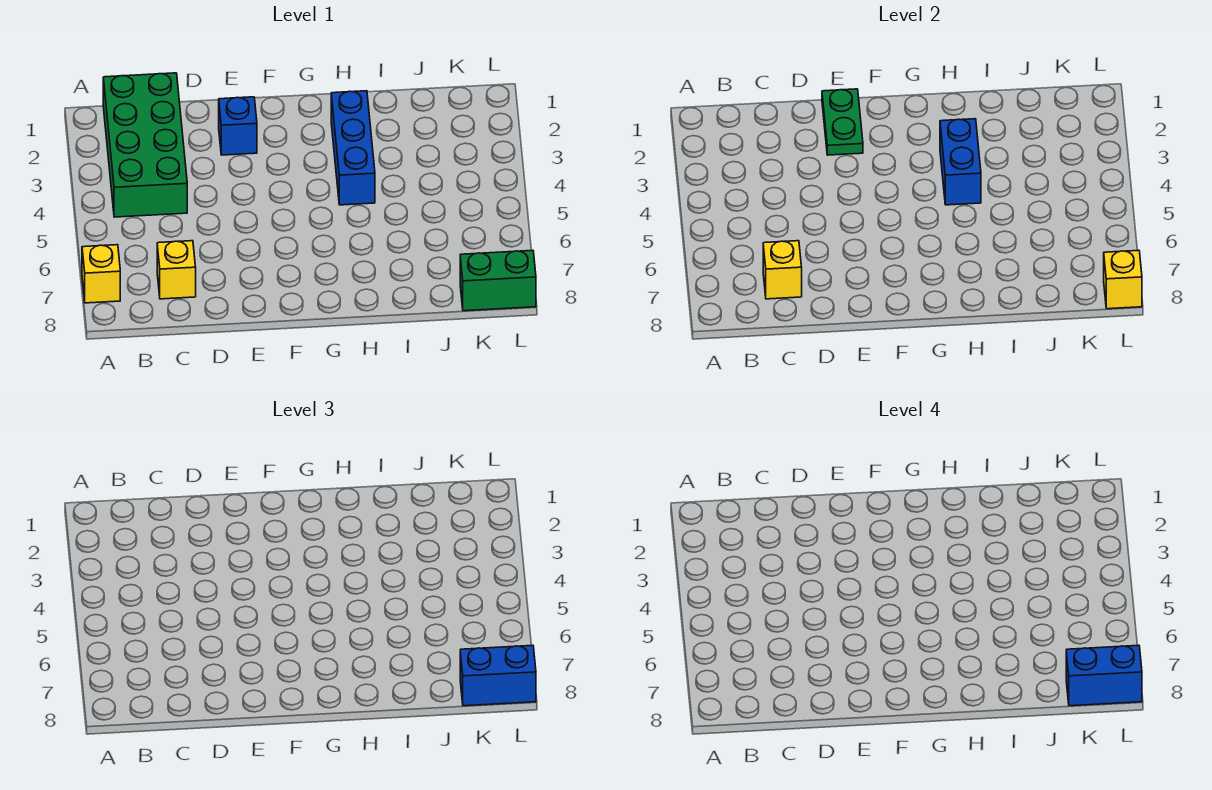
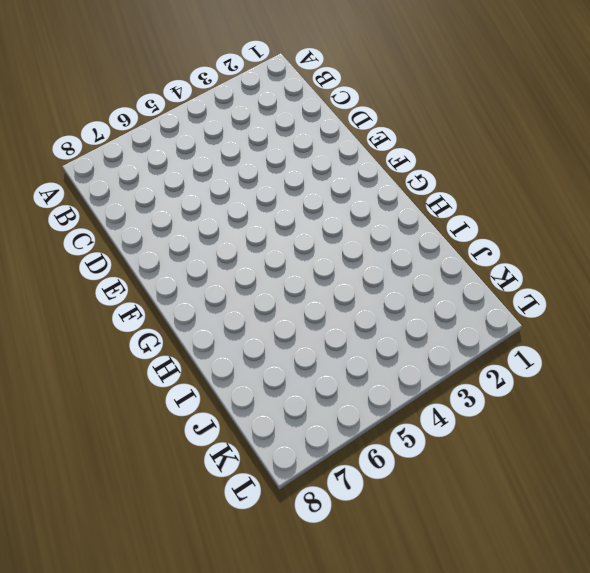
none -> yellow brick A7 level 1
none -> green brick B1:C4 level 1
none -> yellow brick C7 level 1

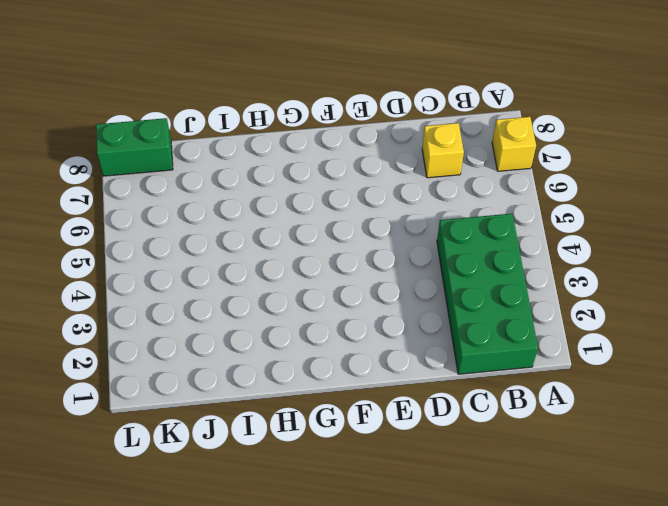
none -> blue brick E2 level 1
none -> blue brick H2:H4 level 1
none -> yellow brick C7 level 2

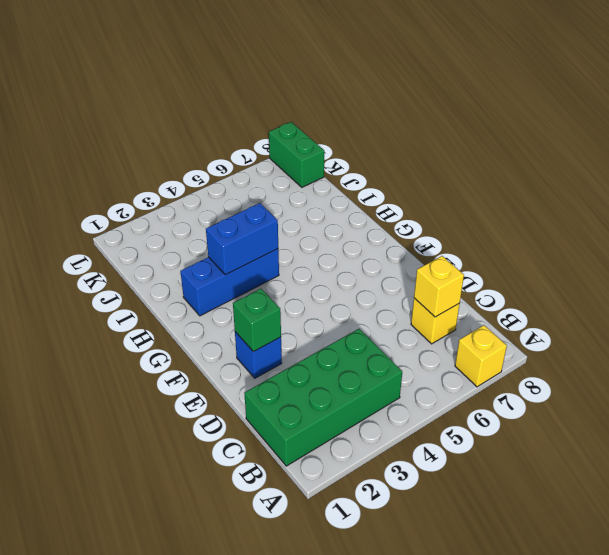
green brick E2 level 2 -> green plate E1:E2 level 2
none -> yellow brick L8 level 2
none -> blue brick K8:L8 level 3
none -> blue brick K8:L8 level 4

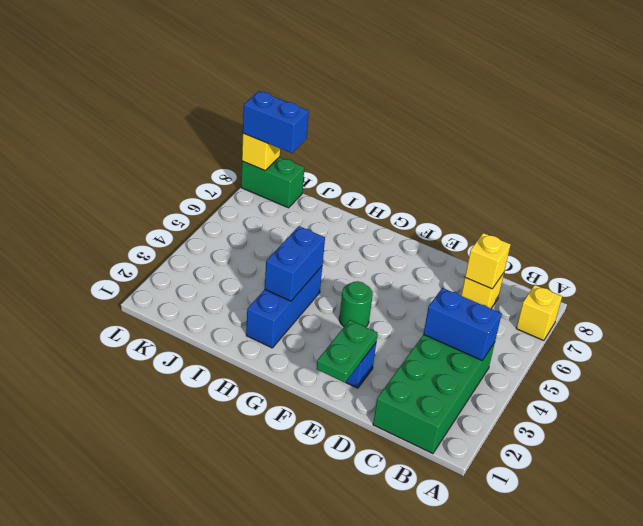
blue brick B4:C4 level 2 -> blue brick K8:L8 level 4
green round brick F4 level 1 -> none

